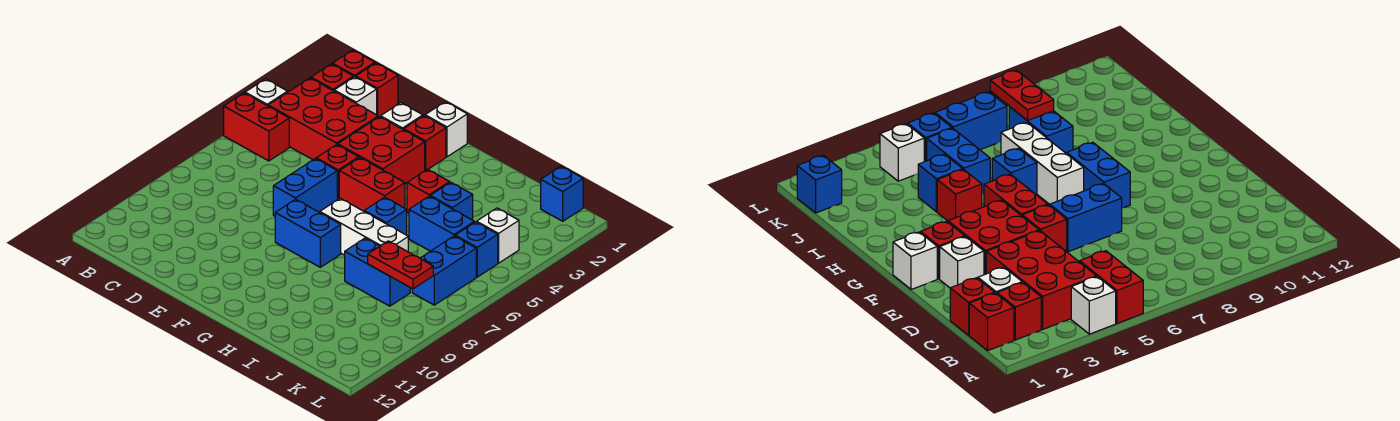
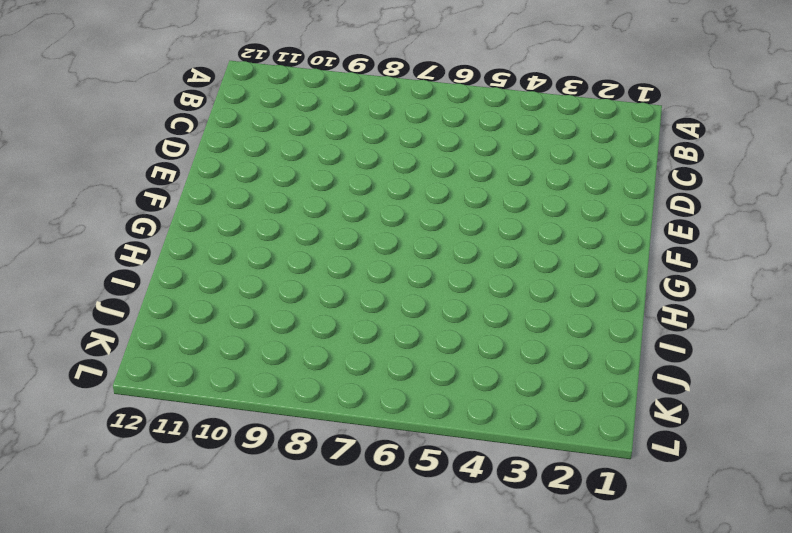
none -> white brick A4 level 1
none -> red brick A5:B5 level 1
none -> red brick B1 level 1

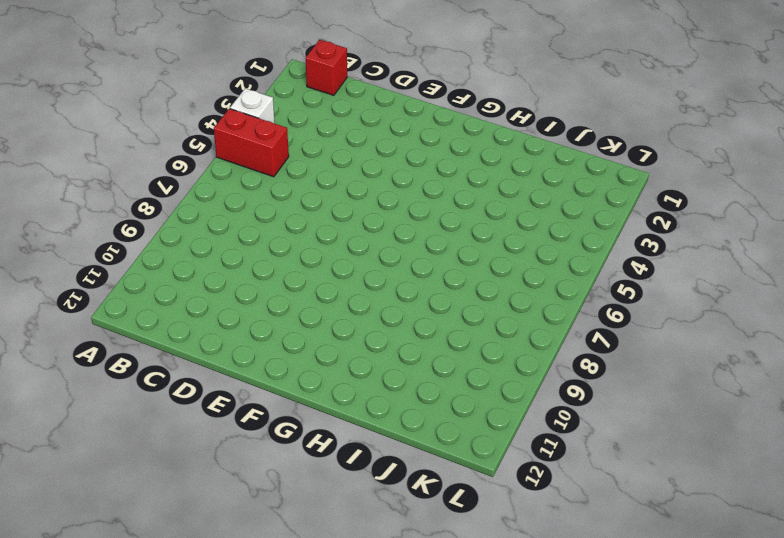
none -> red brick B2 level 1
none -> red brick B3:D4 level 1
none -> red brick C1 level 1

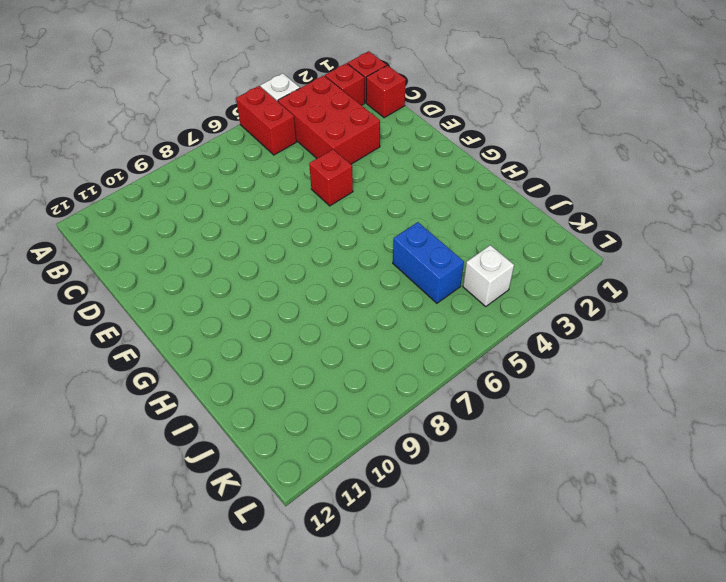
none -> white brick C2 level 1
none -> white brick E2 level 1
none -> red brick E3:F4 level 1

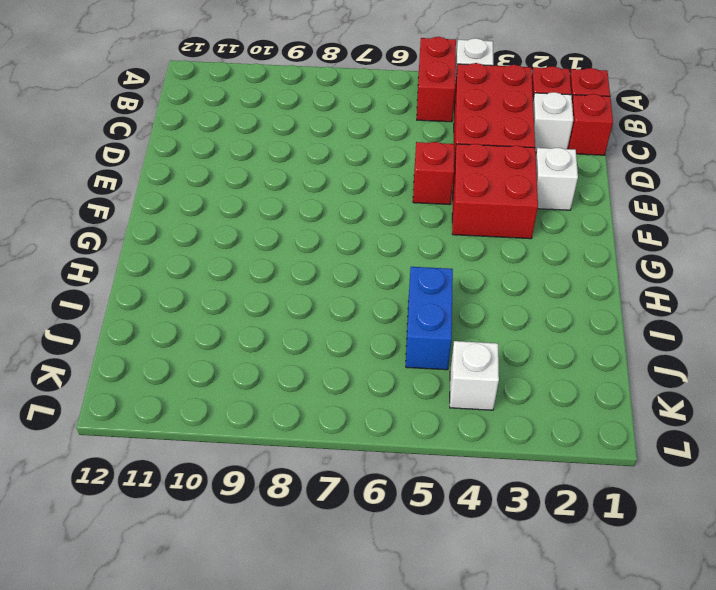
none -> blue brick E6:E7 level 1
none -> white brick F1 level 1
none -> red brick F2 level 1

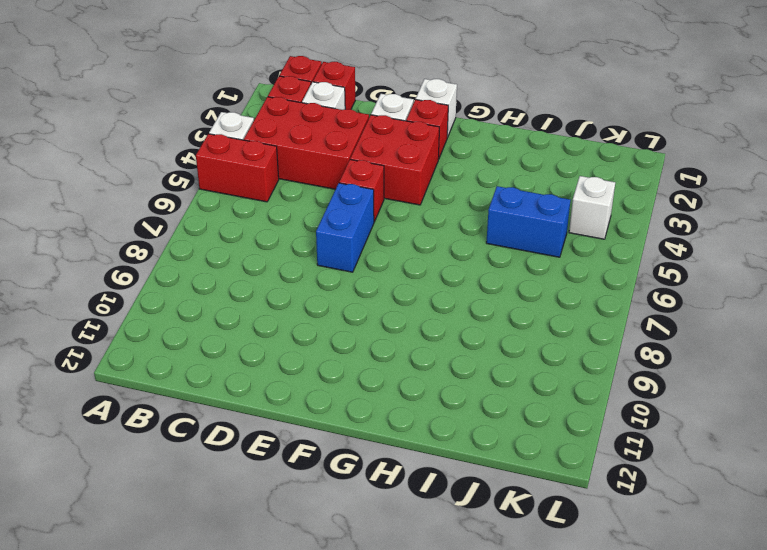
none -> red brick F5:G5 level 1
none -> blue brick F8:G8 level 1
none -> white brick G7:I7 level 1

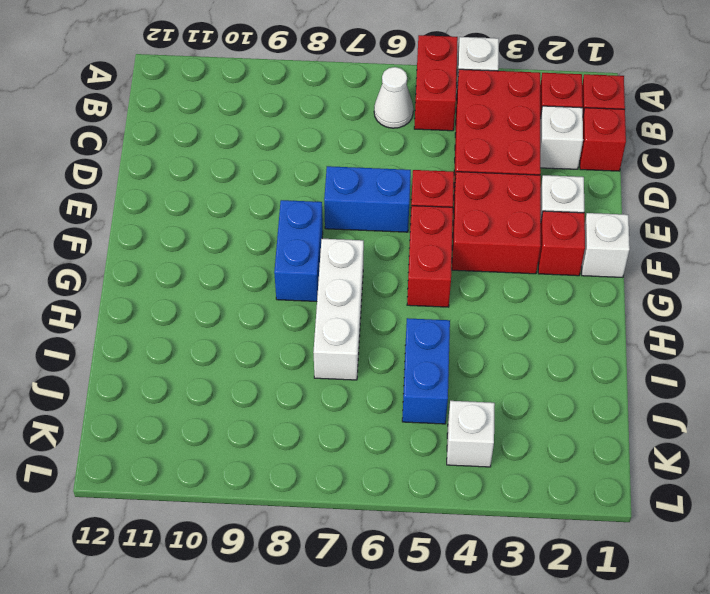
white cone B6 level 1 -> none
none -> red brick H4 level 1
none -> blue brick H6 level 1
none -> blue brick I4 level 1

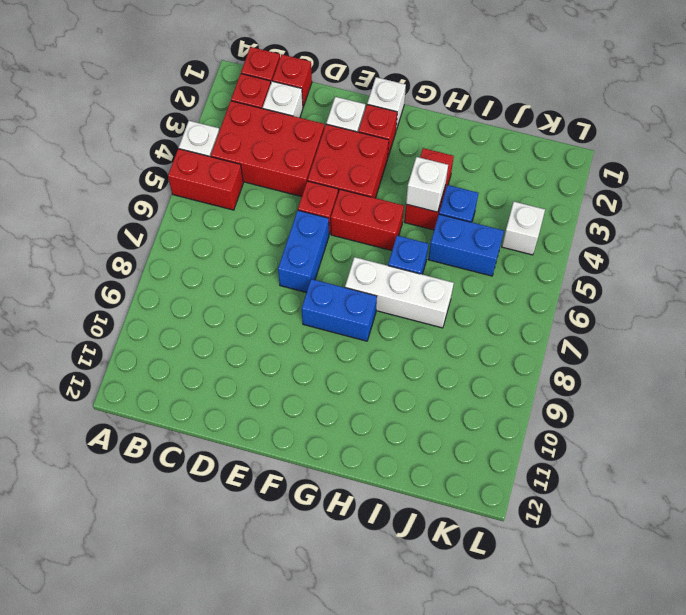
red brick H3:H4 level 1 -> red brick H4 level 1
white brick H4 level 2 -> none
none -> blue brick I8:J8 level 1
none -> blue brick K1 level 1
none -> blue brick K5 level 1

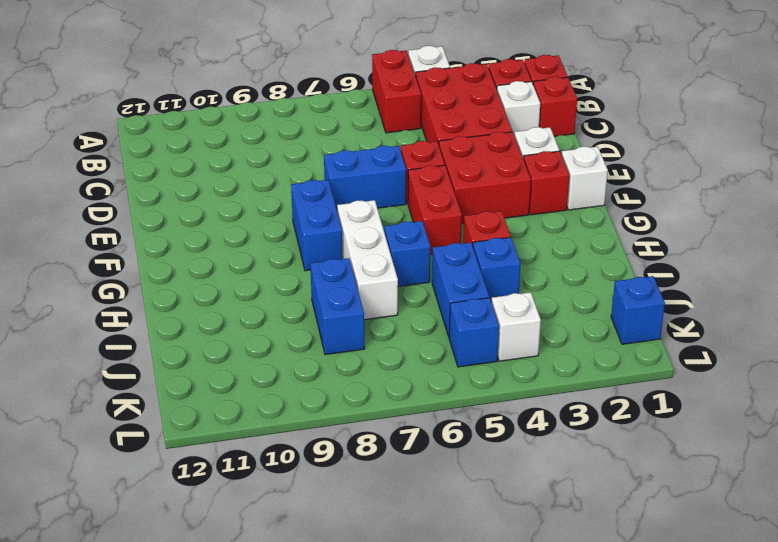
none -> blue brick K6:K7 level 1
none -> red plate J8:K8 level 2

